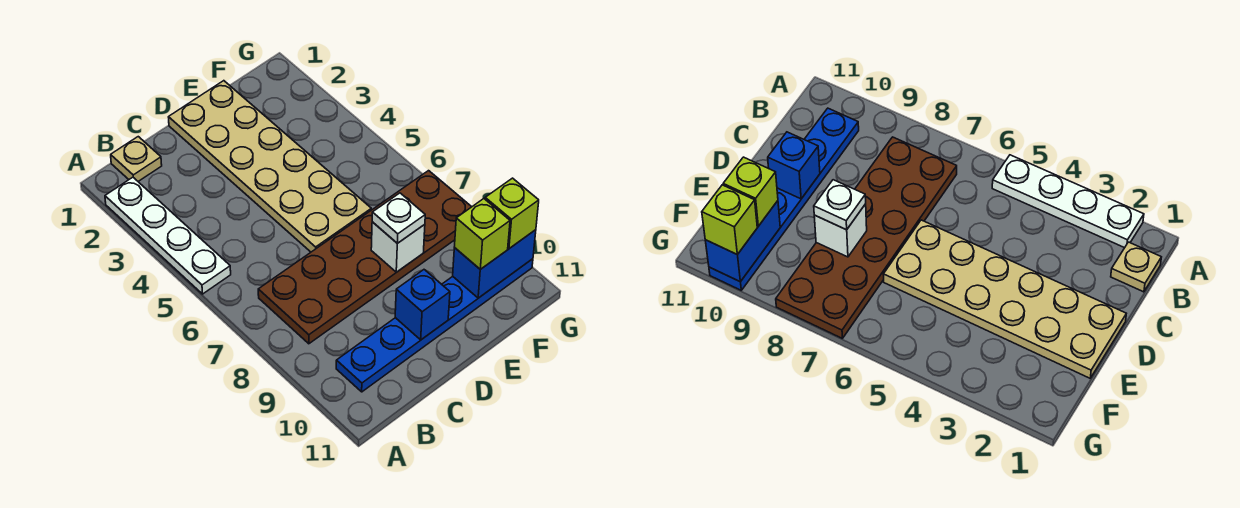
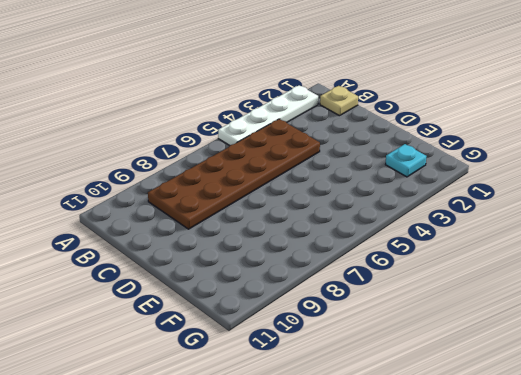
brown plate B4:C9 level 1 -> brown plate B7:G8 level 1
cyan plate F2 level 1 -> none
none -> blue plate B10:G10 level 1
none -> tan plate D1:E6 level 1

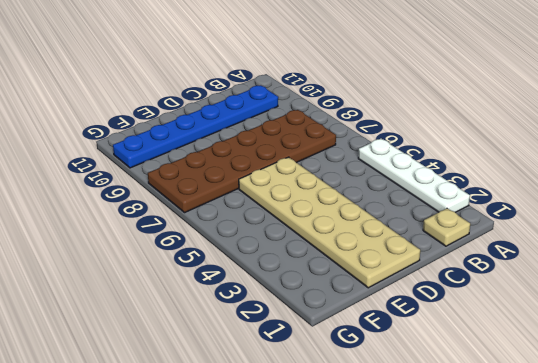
none -> blue brick D10 level 2
none -> white brick E8 level 2

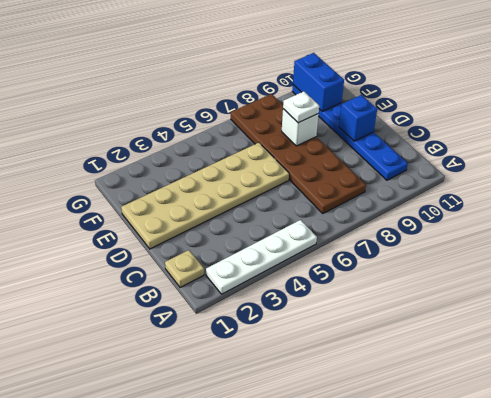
none -> lime brick F10 level 3
none -> lime brick G10 level 3

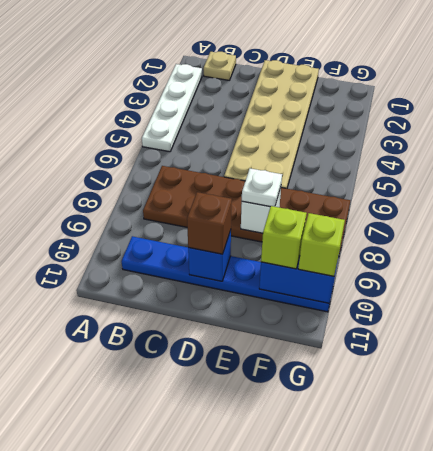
brown brick D10 level 3 -> none

